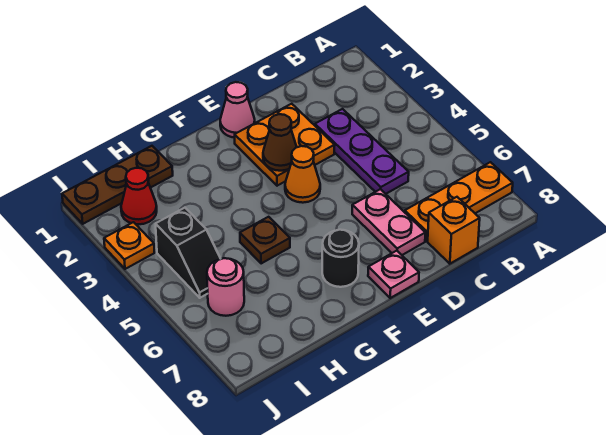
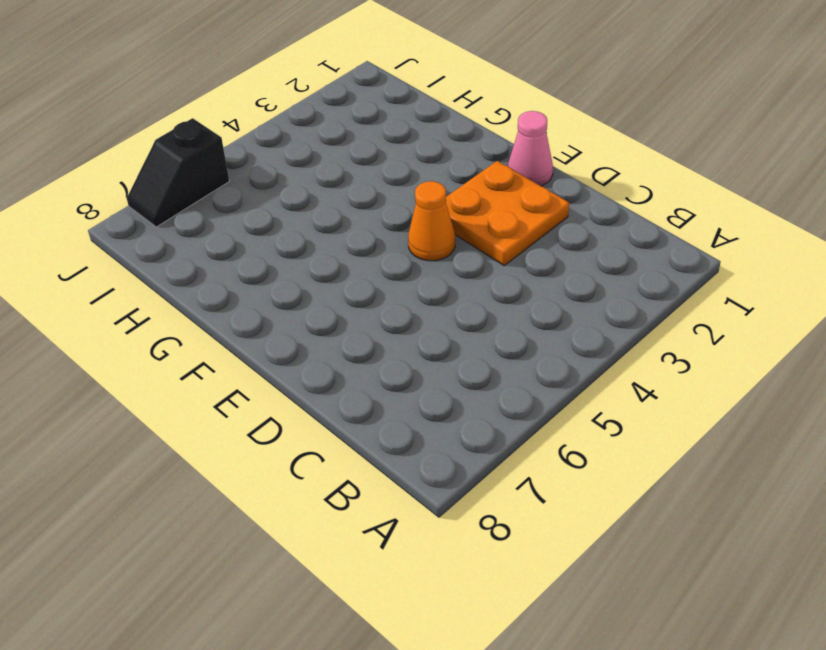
black slope J6:J7 level 1 top 6 -> black slope I4:I5 level 1 top 4
none -> orange plate A7:C7 level 1
none -> purple plate C3:C5 level 1
none -> orange brick C8 level 1

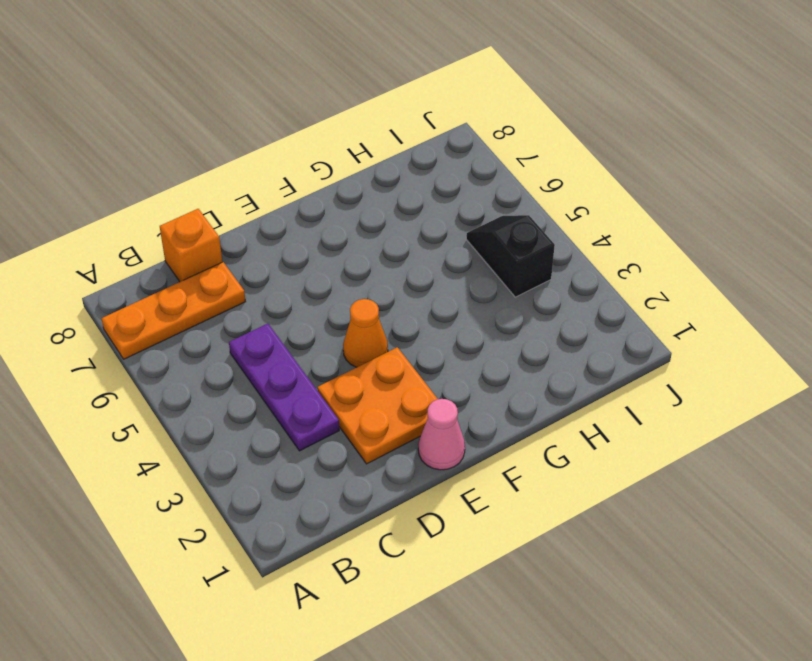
none -> pink plate D6:D7 level 1
none -> pink plate E8 level 1
none -> black round brick F7 level 1

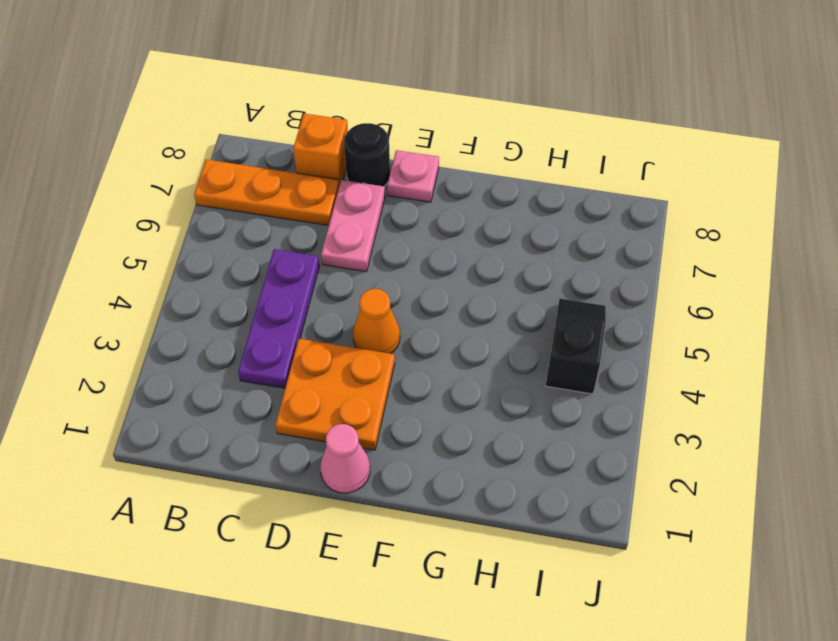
black round brick D8 level 1 -> black round brick F7 level 1
none -> brown plate G5 level 1
none -> brown plate H1:J1 level 1
none -> red cone I2 level 1

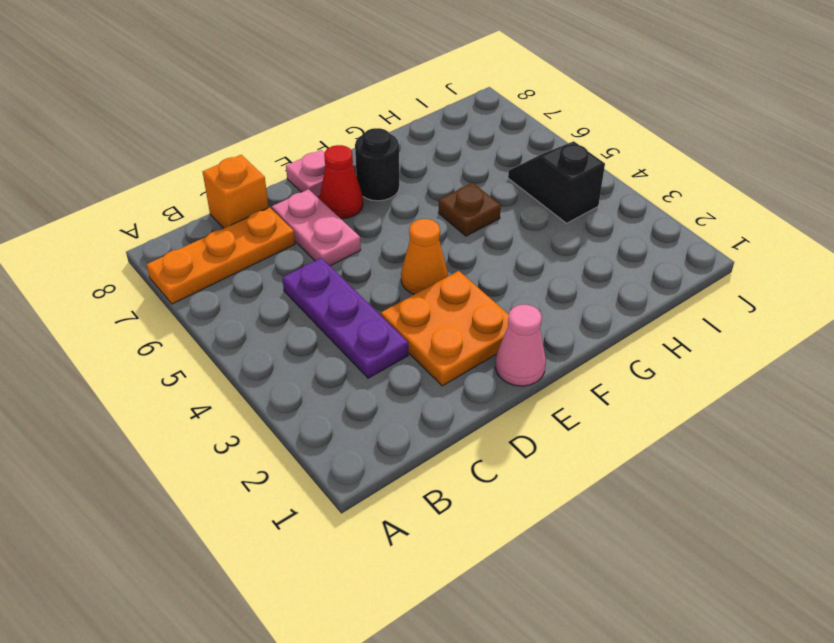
red cone E7 level 1 -> red cone I2 level 1
none -> brown plate H1:J1 level 1
none -> pink round brick I6 level 1
none -> orange plate J3 level 1

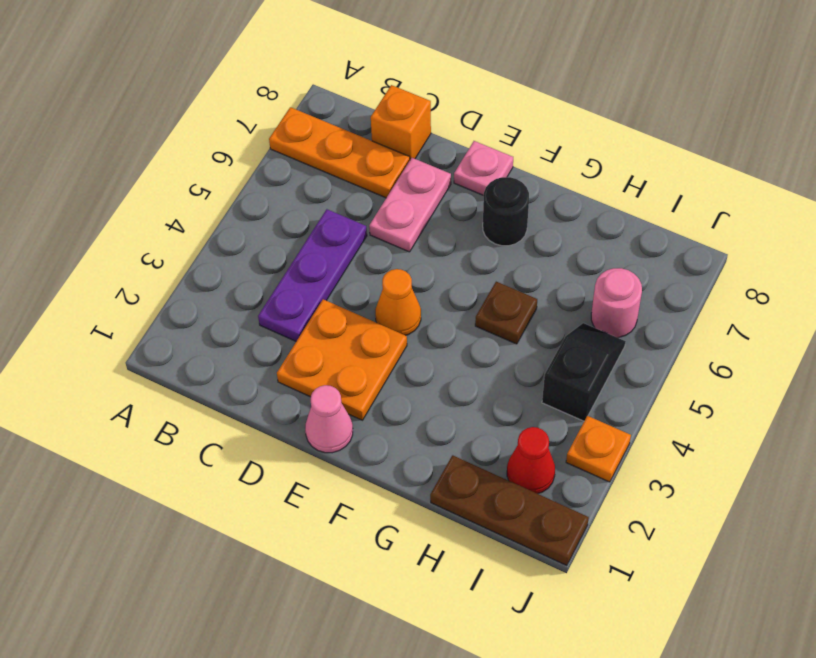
none -> brown cone E3 level 2

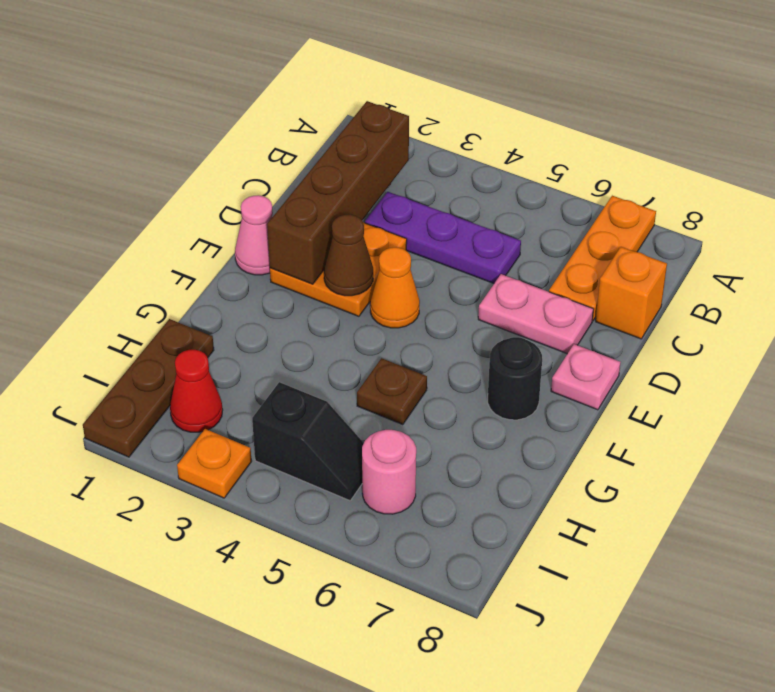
brown brick B2:E2 level 2 -> none

